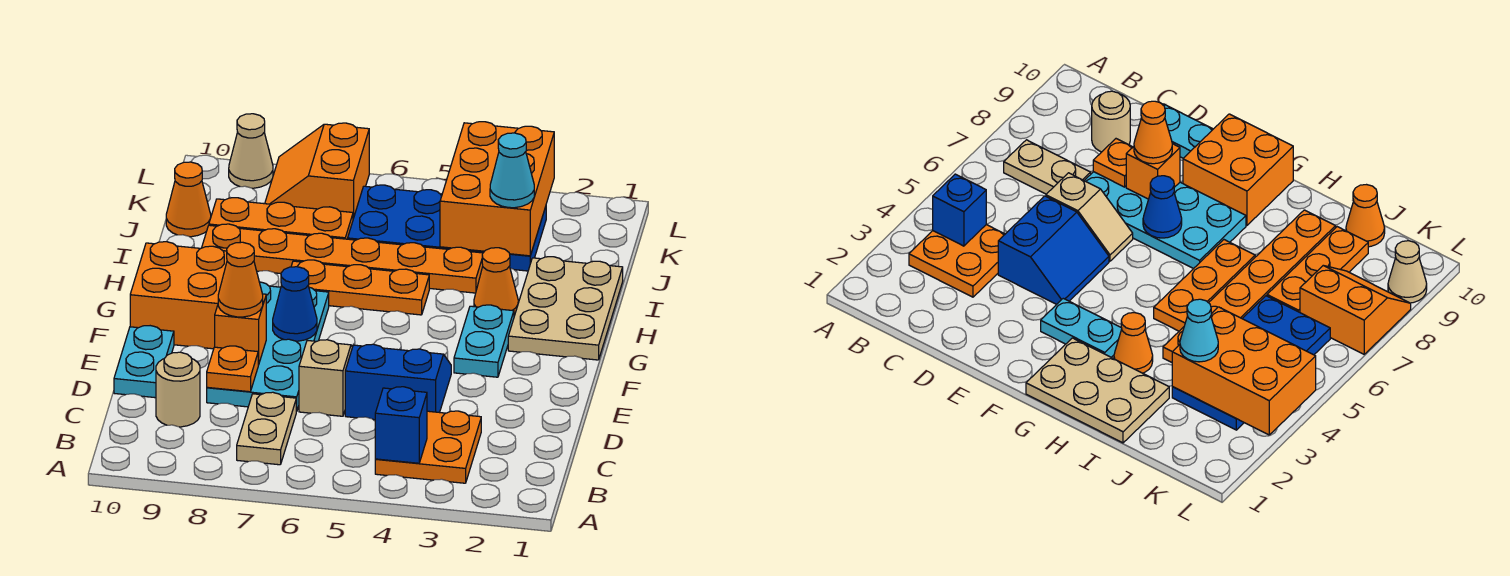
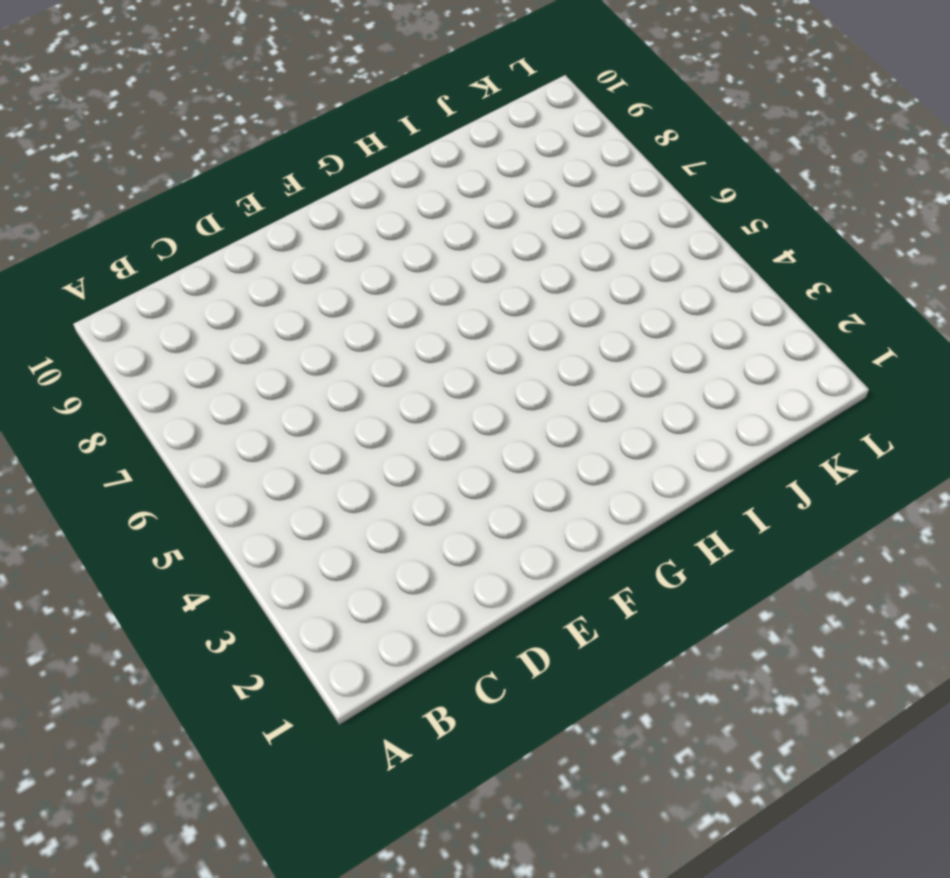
none -> orange plate B3:C4 level 1
none -> tan plate B7:C7 level 1
none -> tan round brick C9 level 1

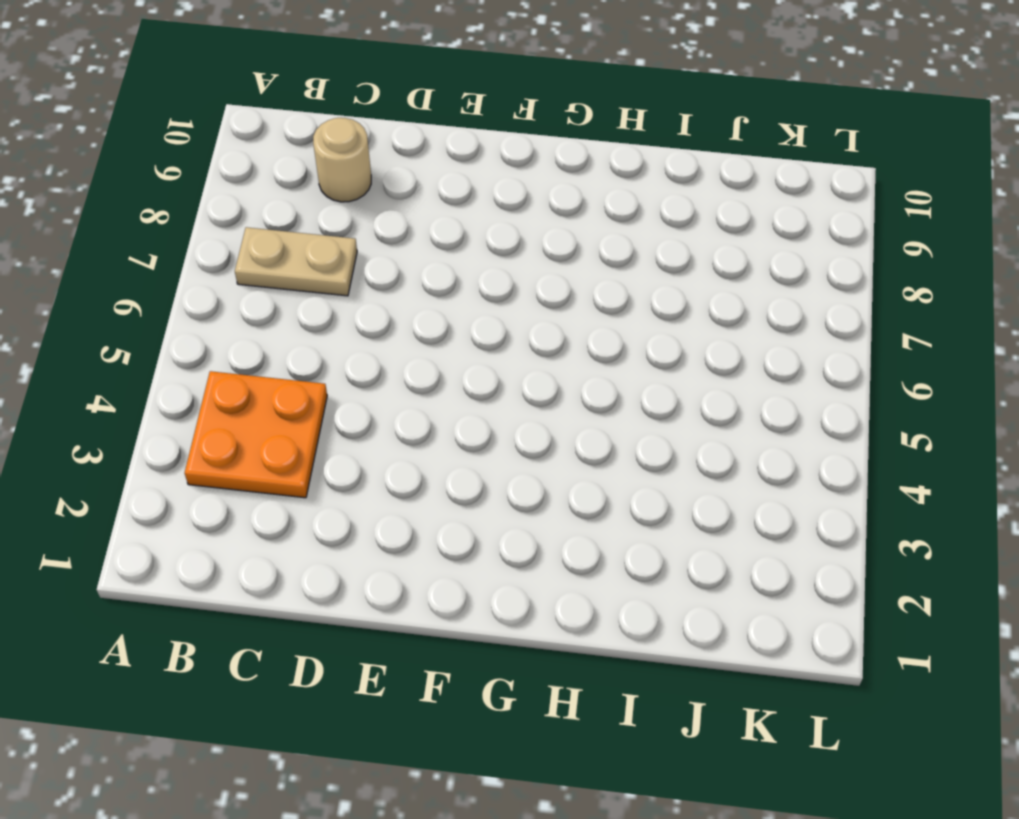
none -> blue slope D4:E5 level 1 top D
none -> tan slope D6:E6 level 1 top D
none -> cyan plate D7:G8 level 1

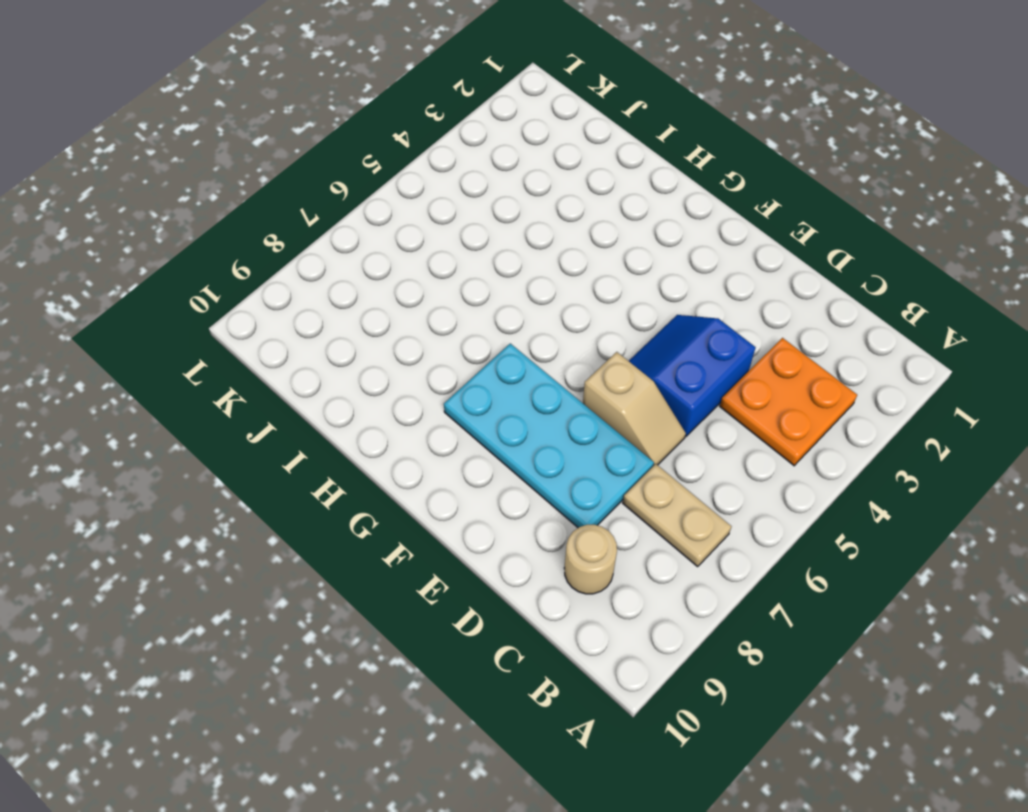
tan slope D6:E6 level 1 top E -> tan slope D6:E6 level 1 top D
none -> cyan plate D10:E10 level 1
none -> cyan plate F3:G3 level 1
none -> orange brick F9:G10 level 1

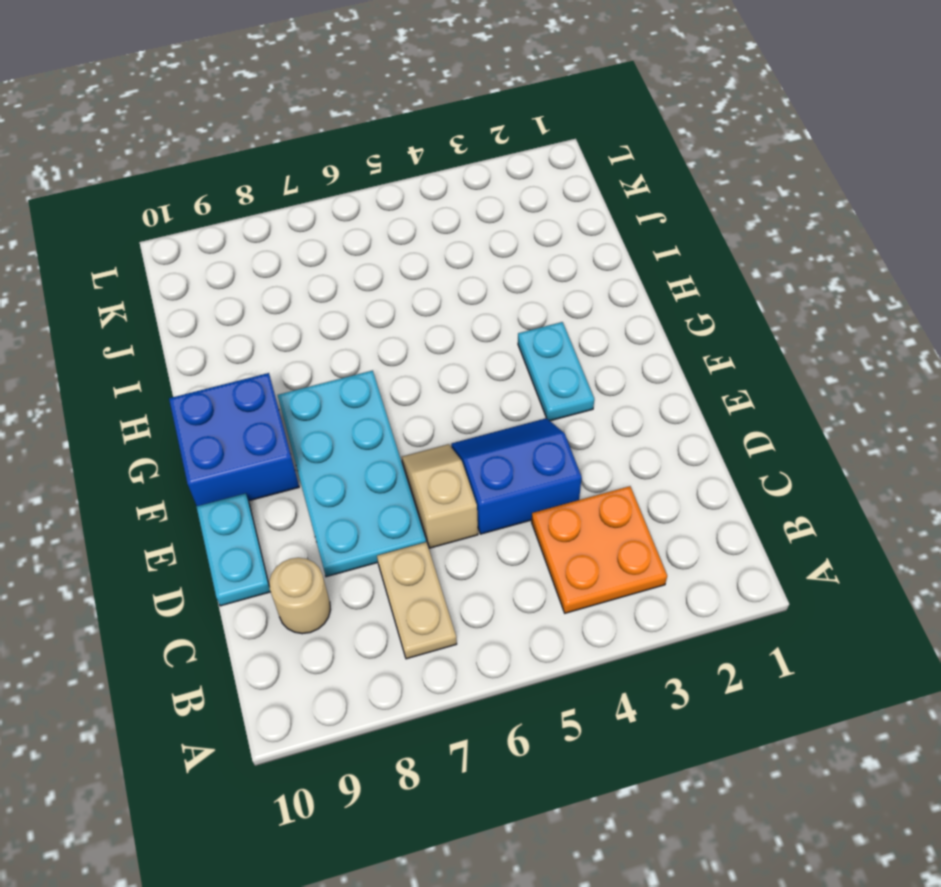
blue brick F9:G10 level 1 -> orange brick F9:G10 level 1
none -> tan plate G1:I2 level 1
none -> orange cone H3 level 1
none -> orange plate H5:H7 level 1

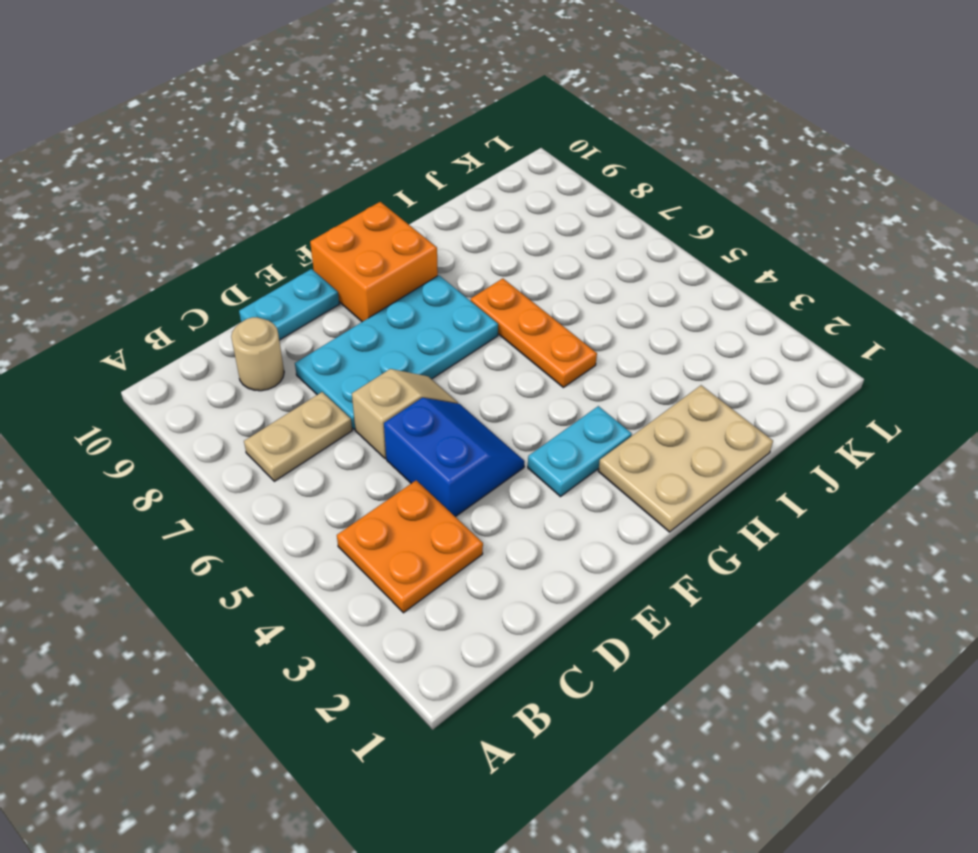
none -> orange cone H3 level 1
none -> orange plate I4:I9 level 1
none -> blue plate J3:K6 level 1

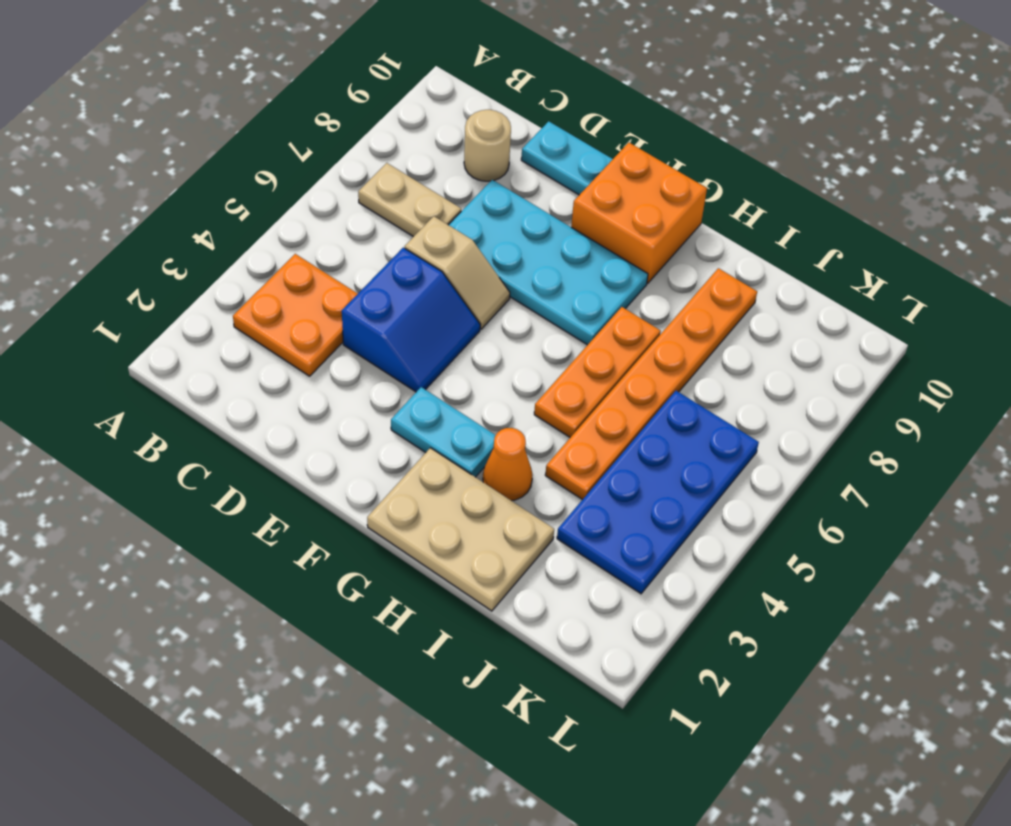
none -> orange plate J7:J9 level 1
none -> orange cone J10 level 1
none -> orange slope K7:L8 level 1 top 7

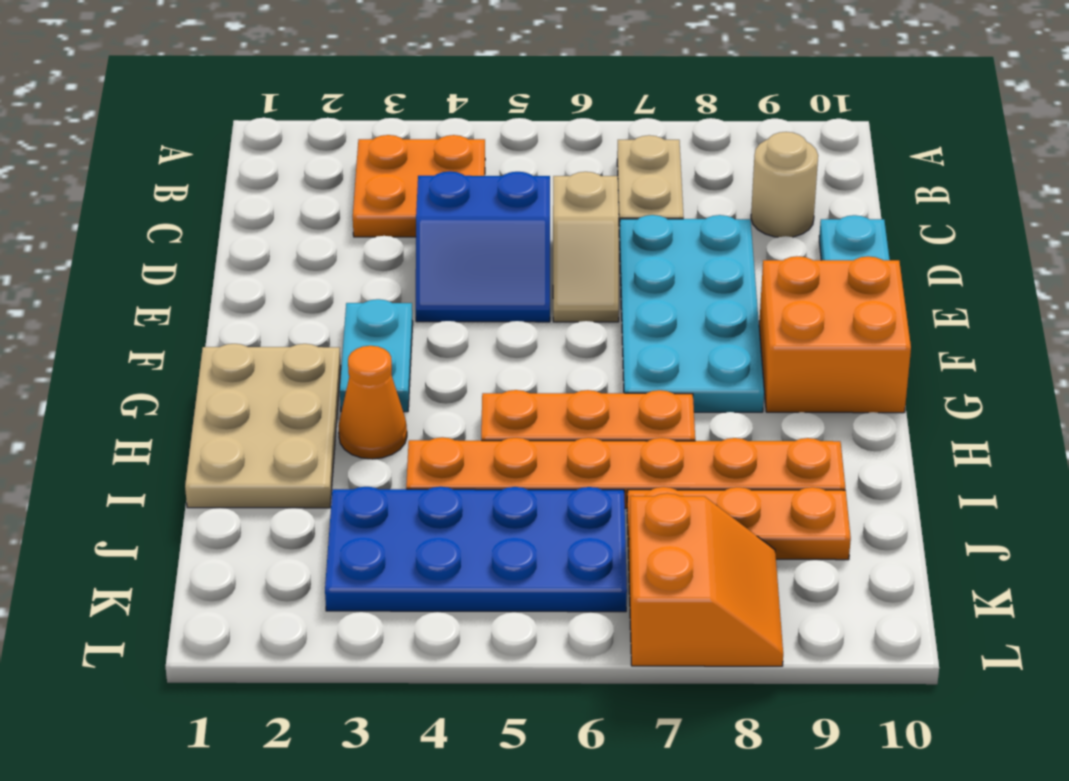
none -> orange cone J10 level 1
none -> tan cone L9 level 1
none -> blue brick B4 level 2

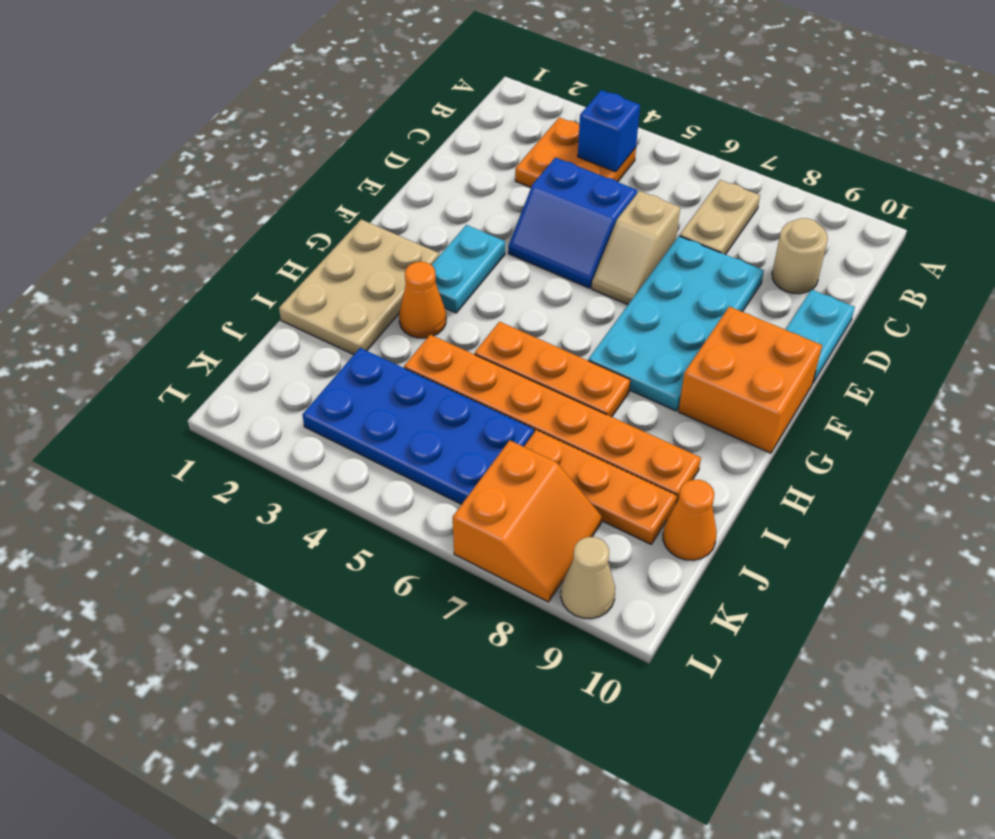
none -> orange plate D8 level 2
none -> orange brick E8 level 2
none -> blue cone F7 level 2

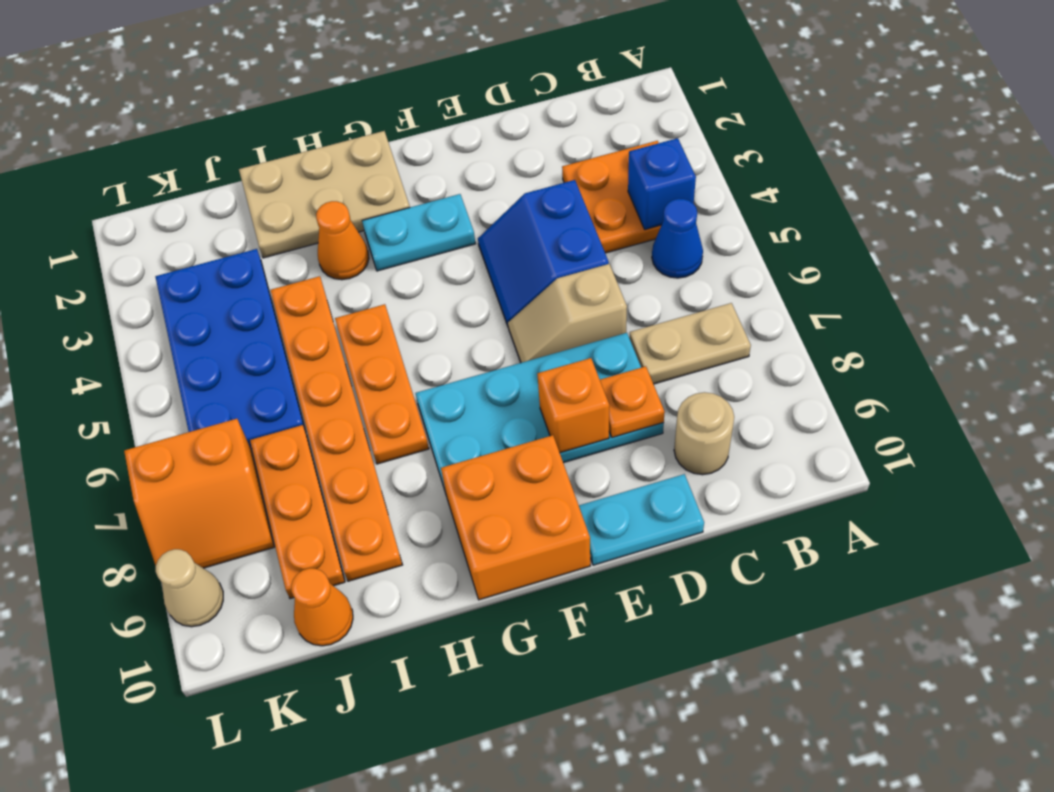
blue cone B5 level 1 -> blue cone F7 level 2
none -> orange brick J3:L4 level 2
none -> orange cone E8 level 3
none -> cyan cone J3 level 3

